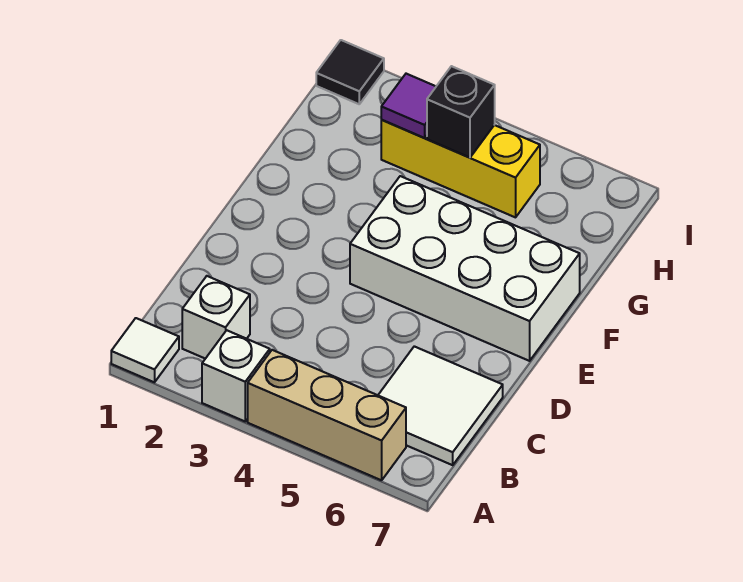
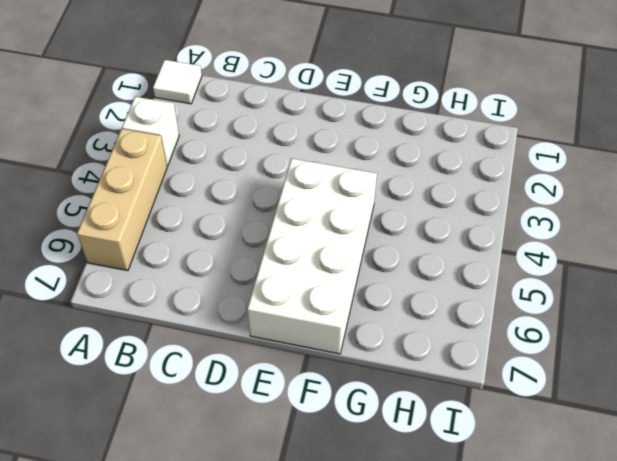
none -> white brick B2 level 1
none -> white tile B6:C7 level 1

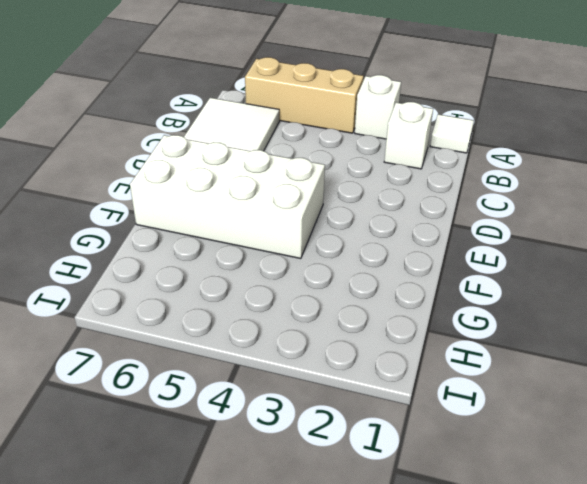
none -> yellow brick H3:H5 level 1
none -> black tile I1 level 1

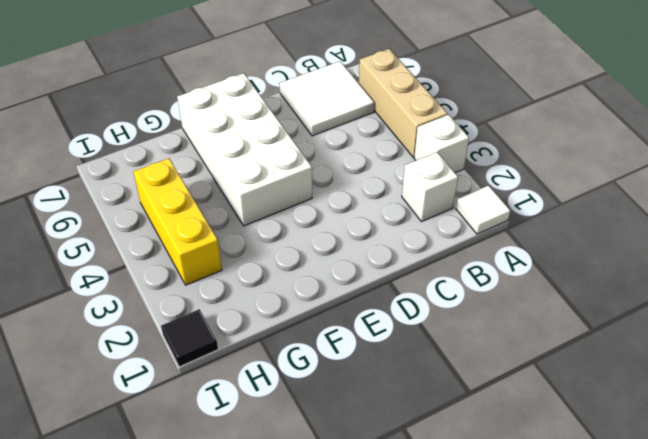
none -> purple tile H3 level 2
none -> black brick H4 level 2

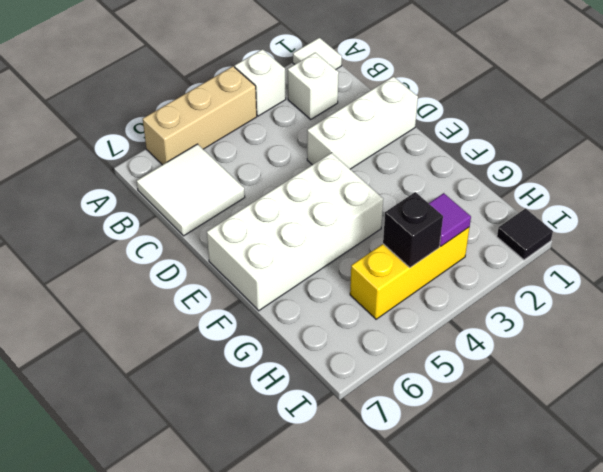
white brick D1:D3 level 1 -> none

